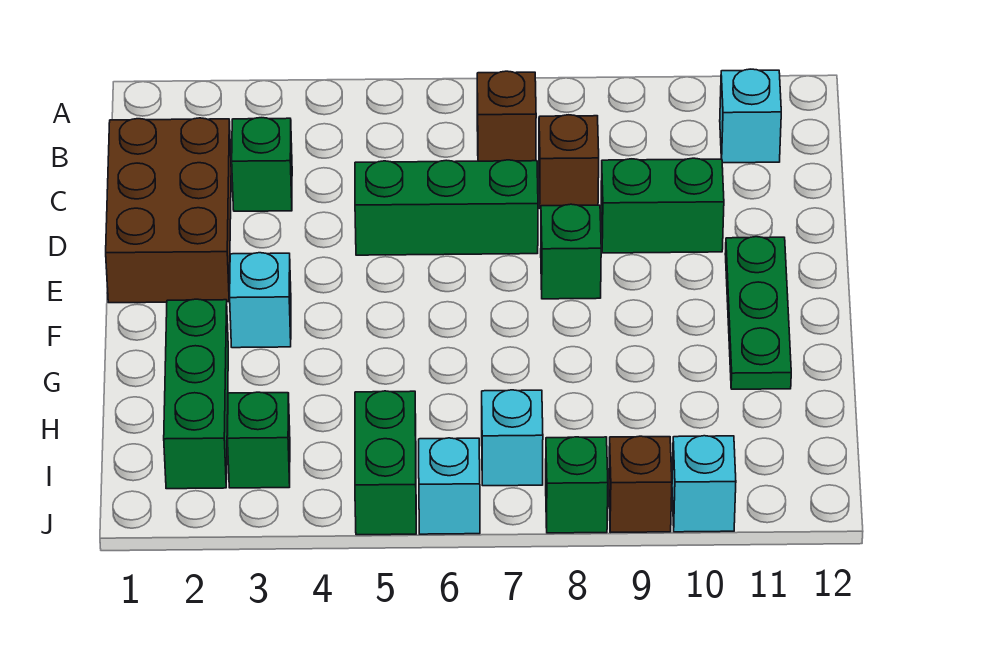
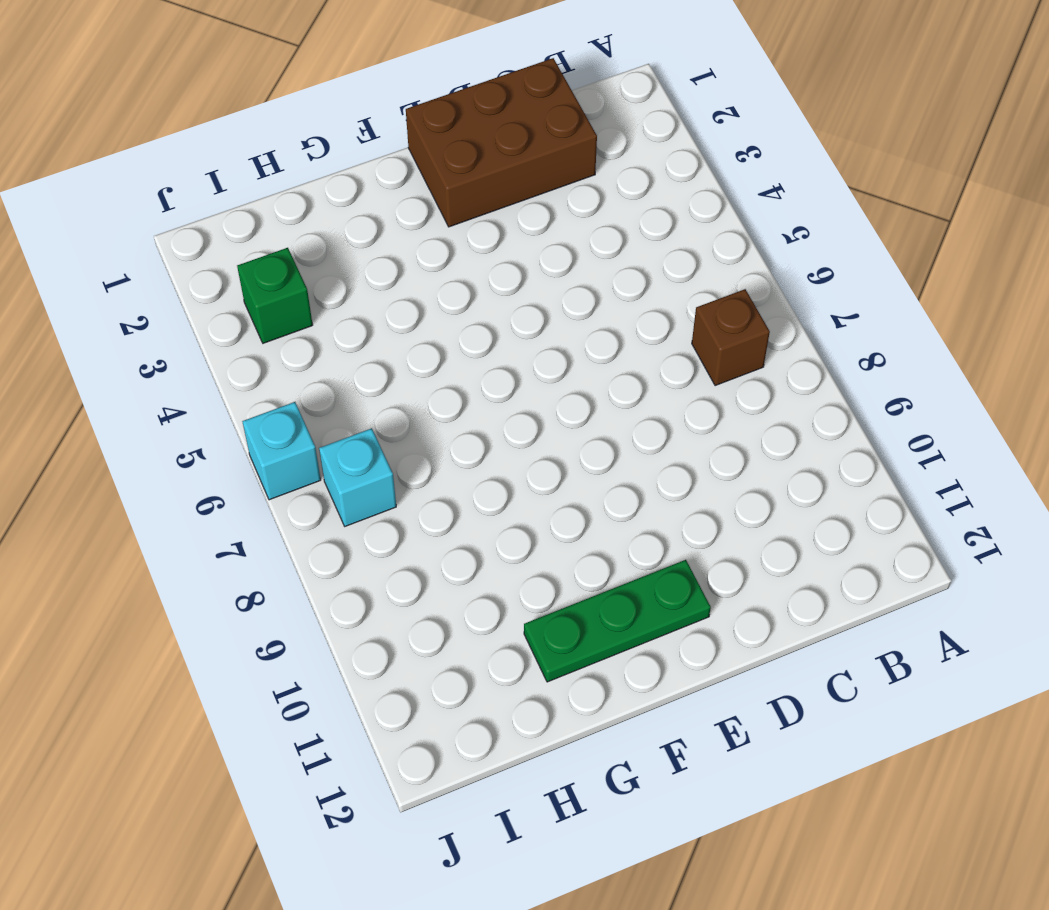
none -> cyan brick B11 level 1
none -> green brick C3 level 1
none -> brown brick C8 level 1

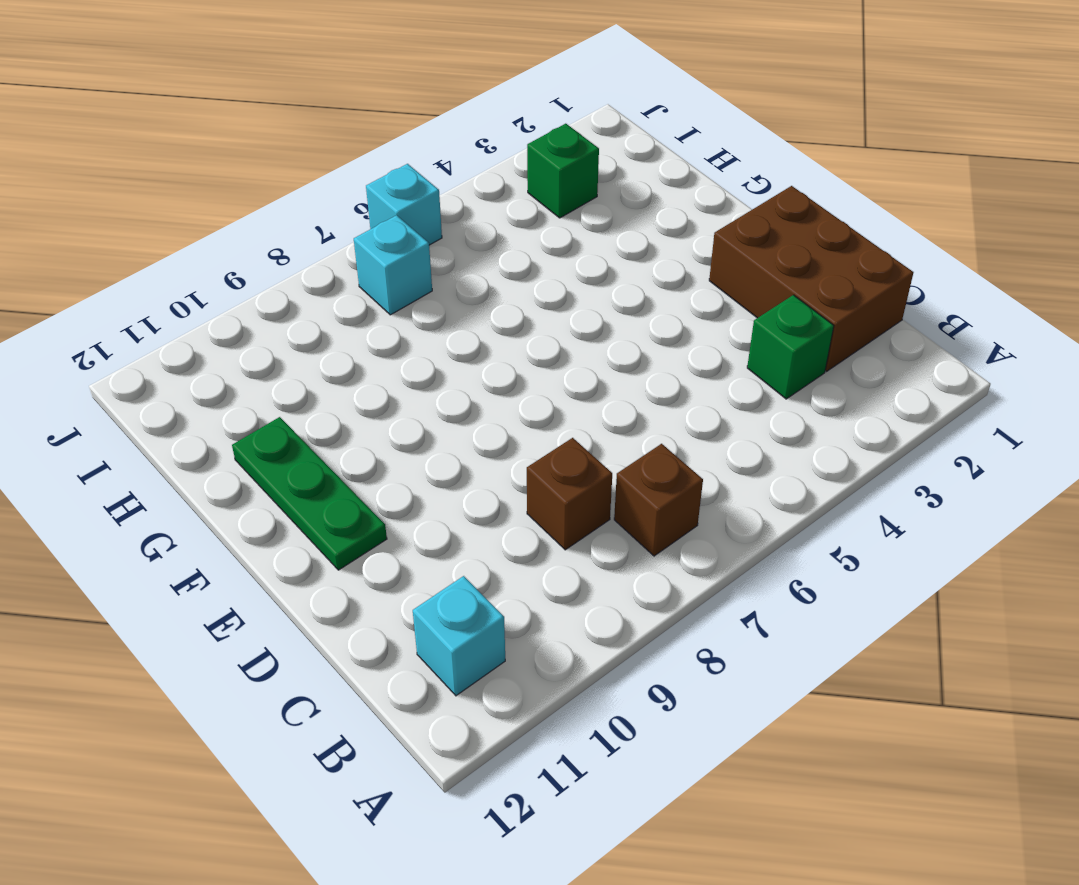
none -> green brick D5:D7 level 1
none -> green brick D9:D10 level 1
none -> green brick E8 level 1

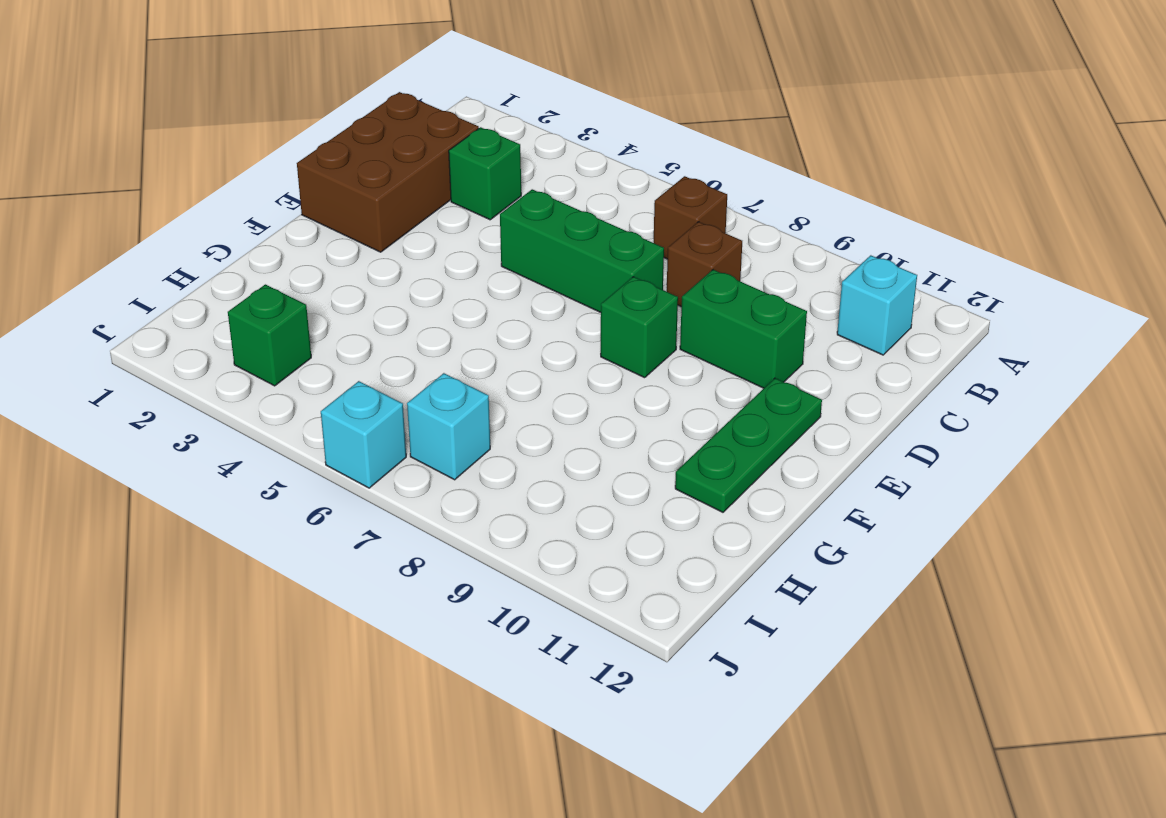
none -> cyan brick F3 level 1
none -> green brick G2:I2 level 1
none -> green brick I5:J5 level 1

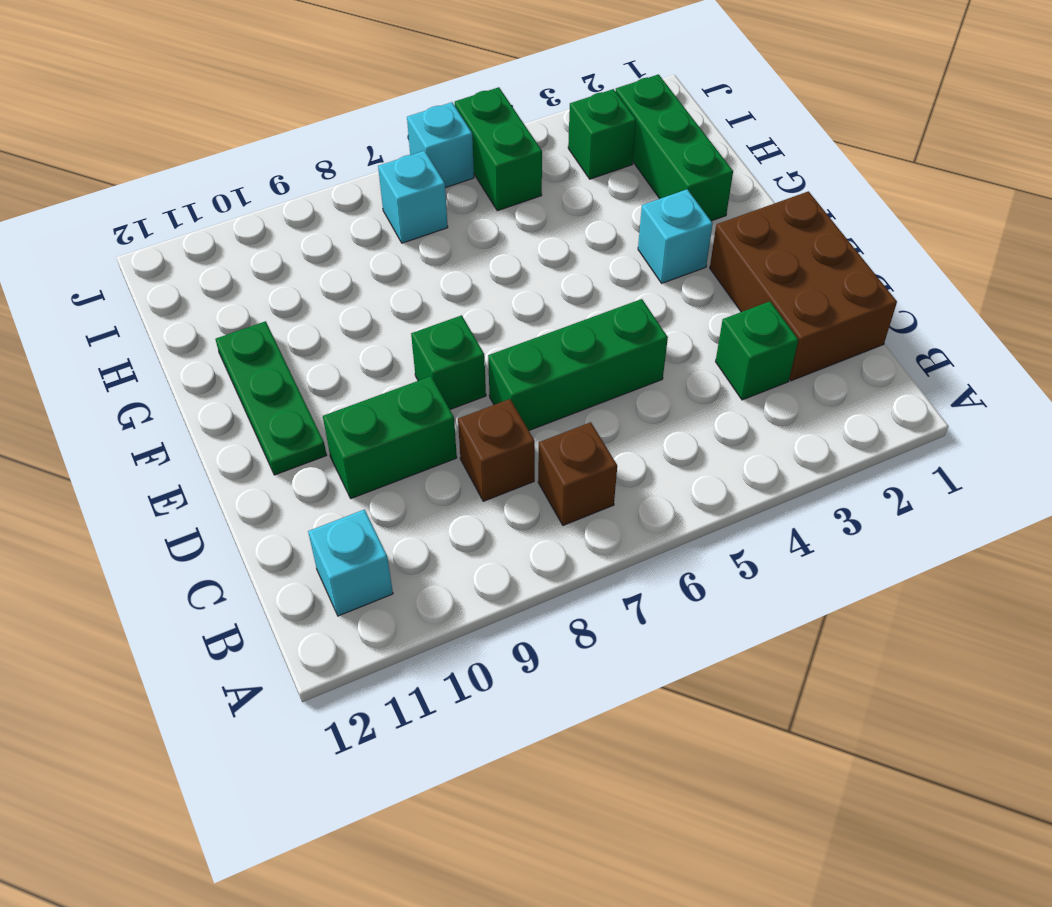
none -> green brick J8 level 1
none -> brown brick J9 level 1
none -> cyan brick J10 level 1

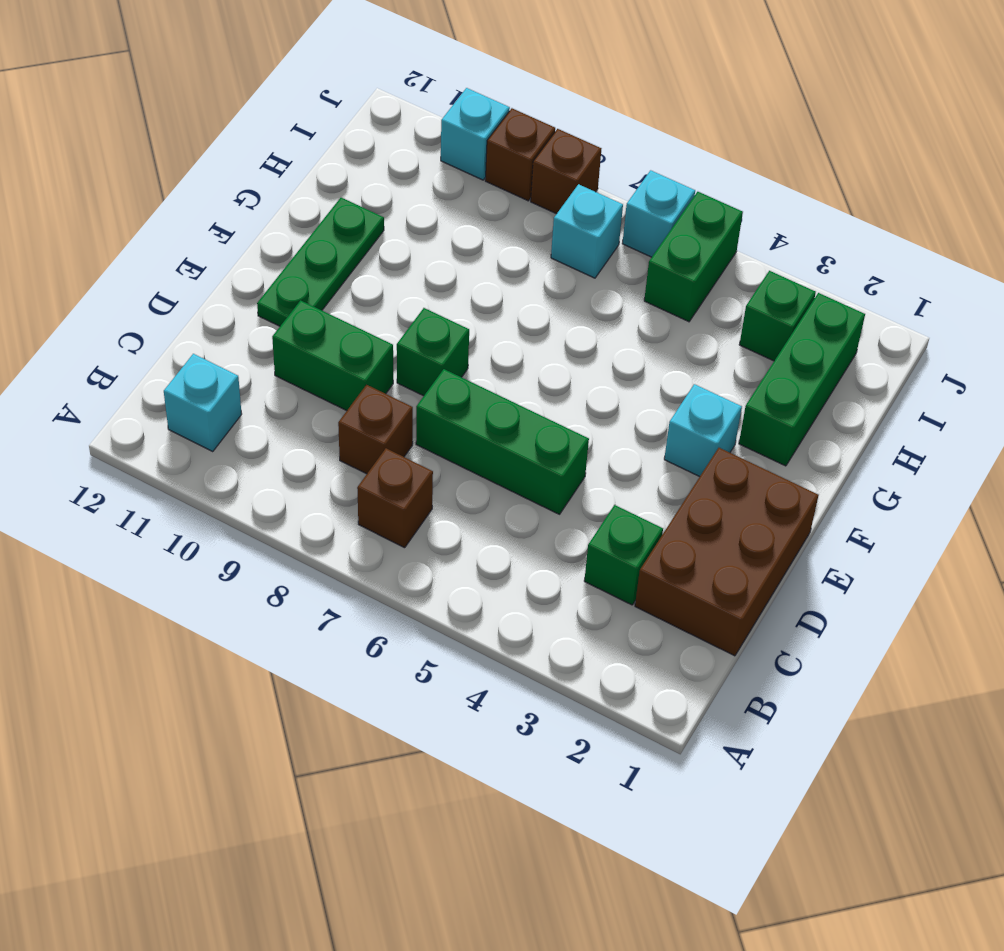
brown brick J8 level 1 -> green brick J8 level 1

